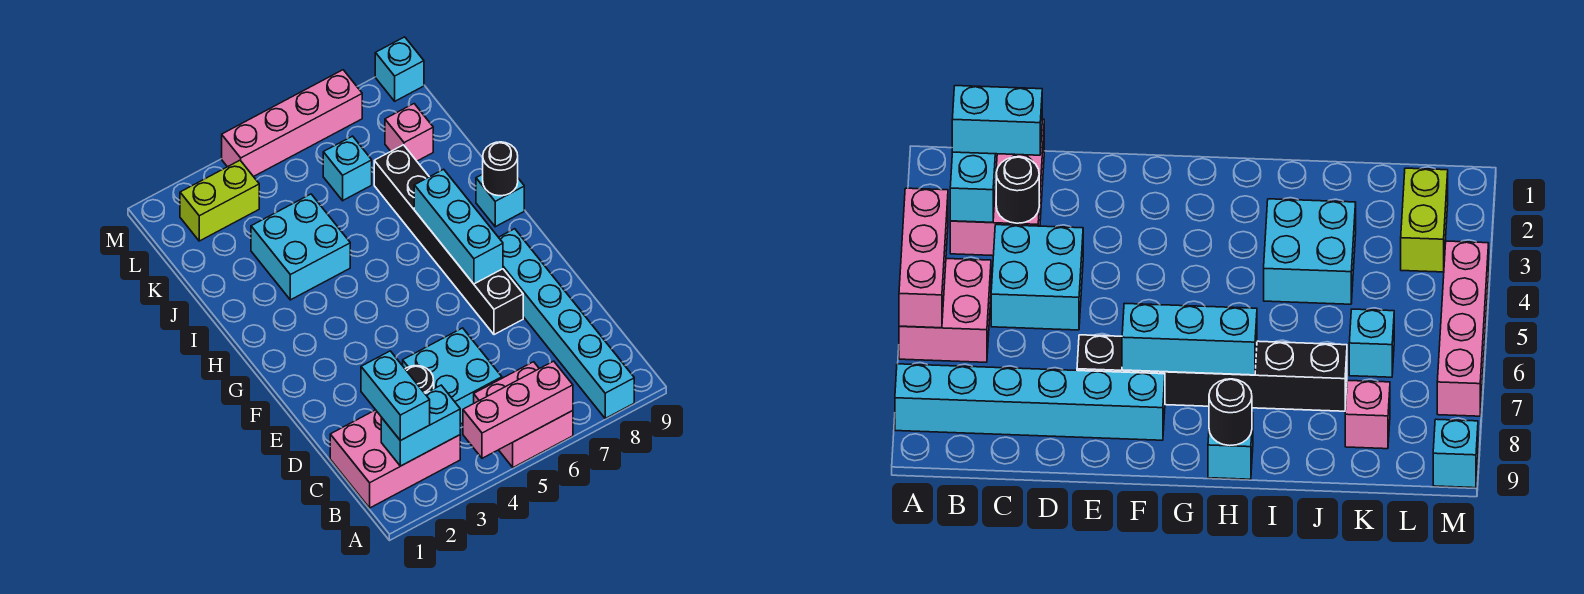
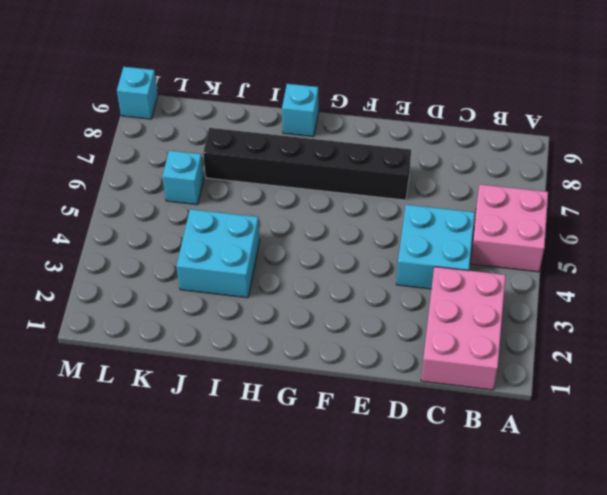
none -> cyan brick A8:F8 level 1
none -> pink brick K8 level 1
none -> lime brick L2:L3 level 1

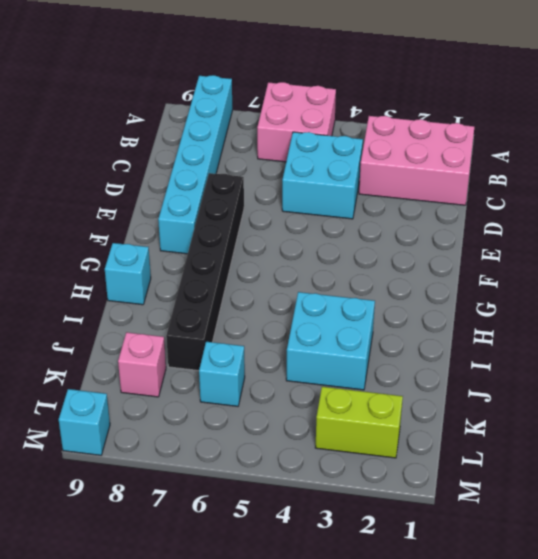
none -> pink brick M4:M7 level 1
none -> pink brick A4:A6 level 2
none -> cyan brick B2:B3 level 2

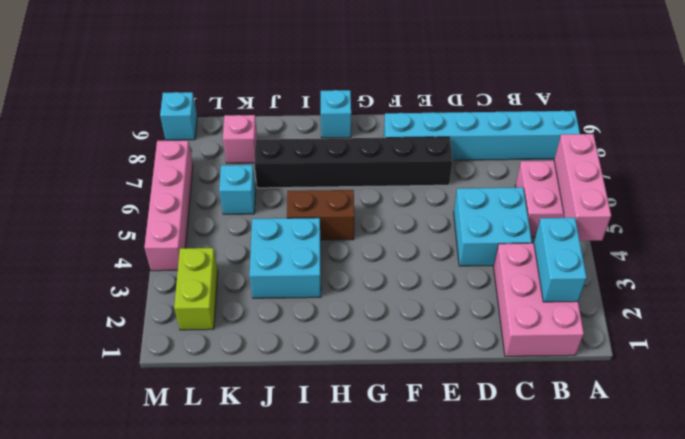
brown brick H5:I5 level 1 -> none
none -> black round brick C3 level 2
none -> cyan brick F7:H7 level 2
none -> black round brick H9 level 2

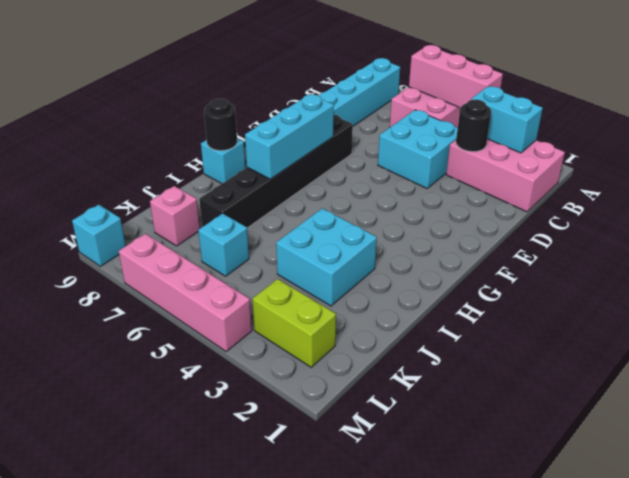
none -> cyan brick B2:C2 level 3

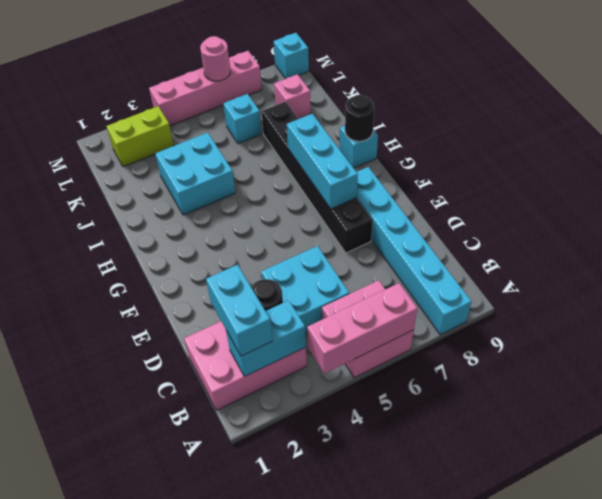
pink round brick M6 level 2 -> none

